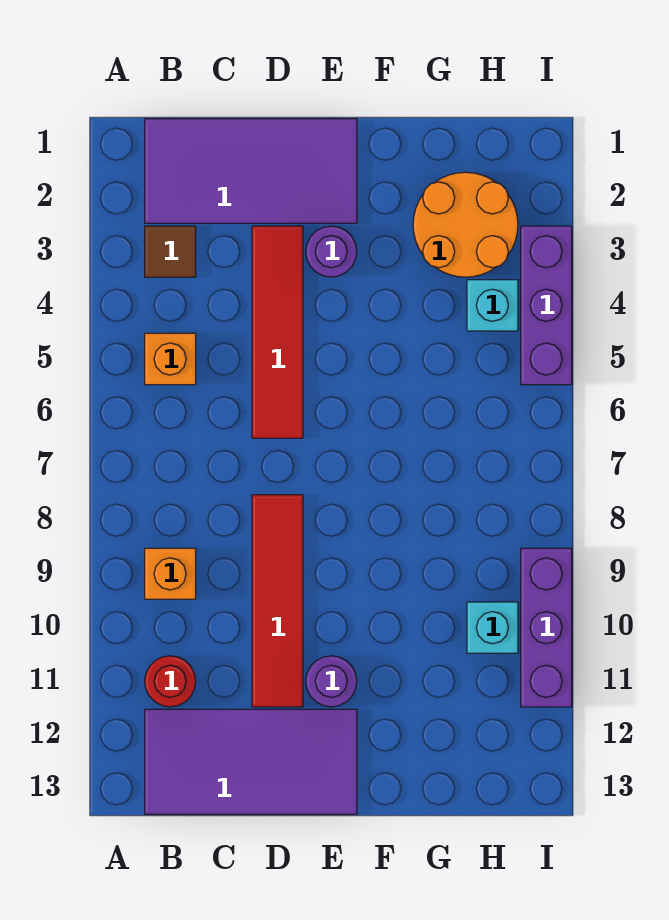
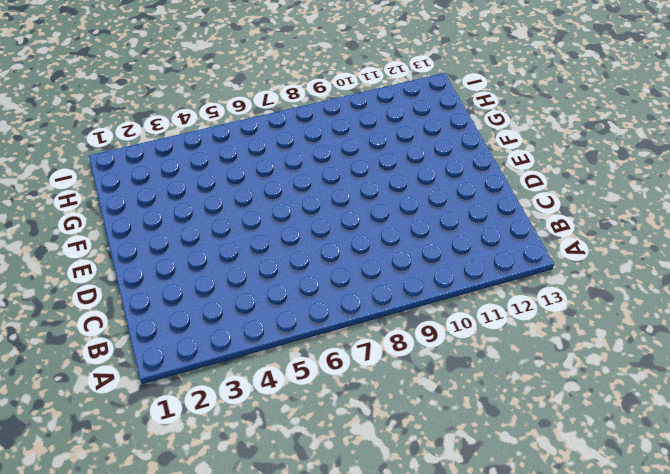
none -> purple tile B1:E2 level 1
none -> brown tile B3 level 1
none -> orange brick B5 level 1

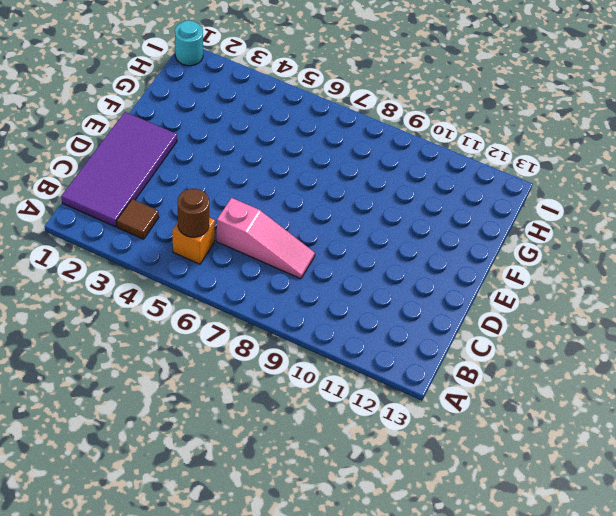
brown round brick B5 level 2 -> none
pink slope C6:C8 level 1 top 6 -> none
cyan round brick I1 level 1 -> none
none -> orange brick B9 level 1
none -> red round brick B11 level 1
none -> purple tile B12:E13 level 1

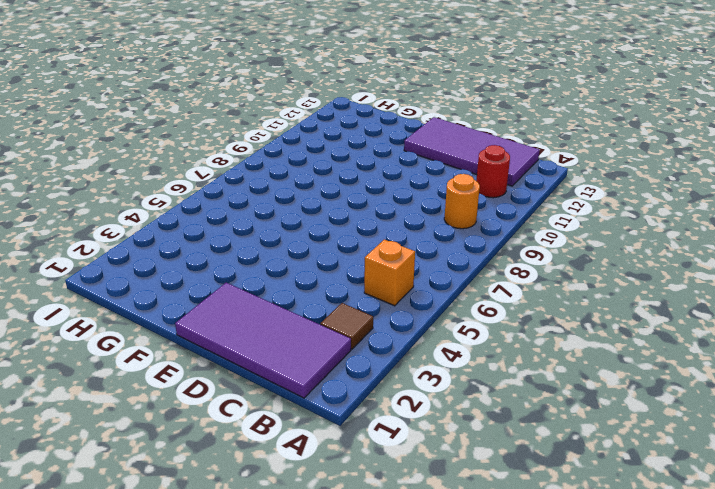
orange round brick B9 level 1 -> orange brick B9 level 1
none -> red tile D3:D6 level 1
none -> red tile D8:D11 level 1
none -> purple round brick E3 level 1

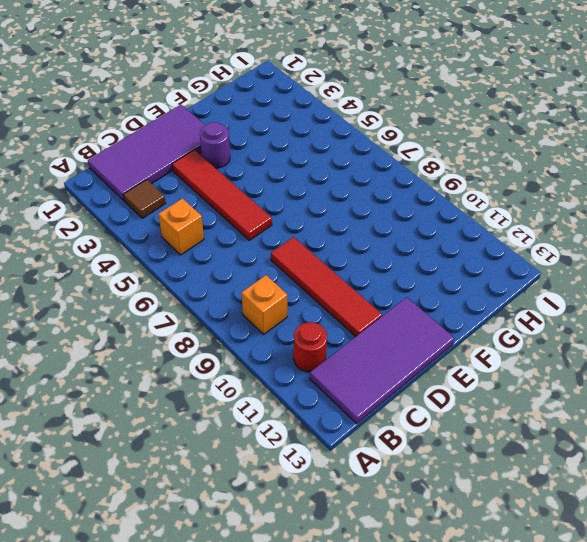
none -> purple round brick E11 level 1
none -> orange round brick G2:H3 level 1
none -> cyan brick H4 level 1

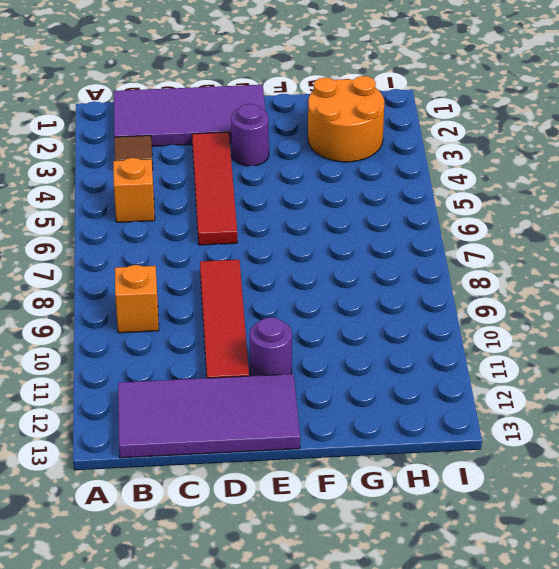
none -> red round brick B11 level 1
none -> cyan brick H4 level 1
none -> cyan brick H10 level 1

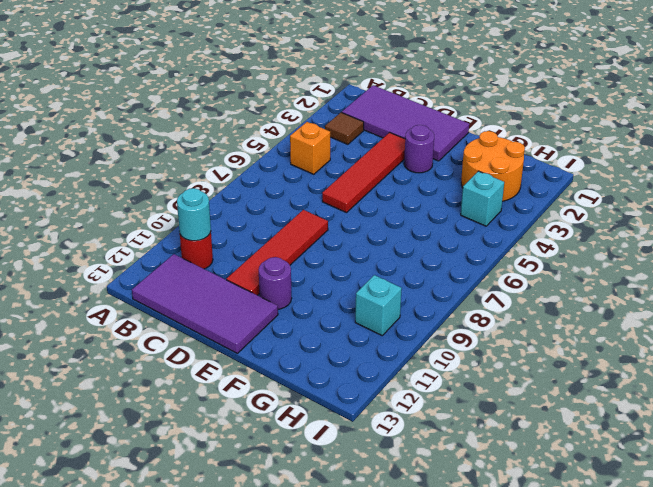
cyan round brick B11 level 2 -> none
none -> orange brick B9 level 1
none -> purple brick I3:I5 level 1
none -> purple brick I9:I11 level 1

